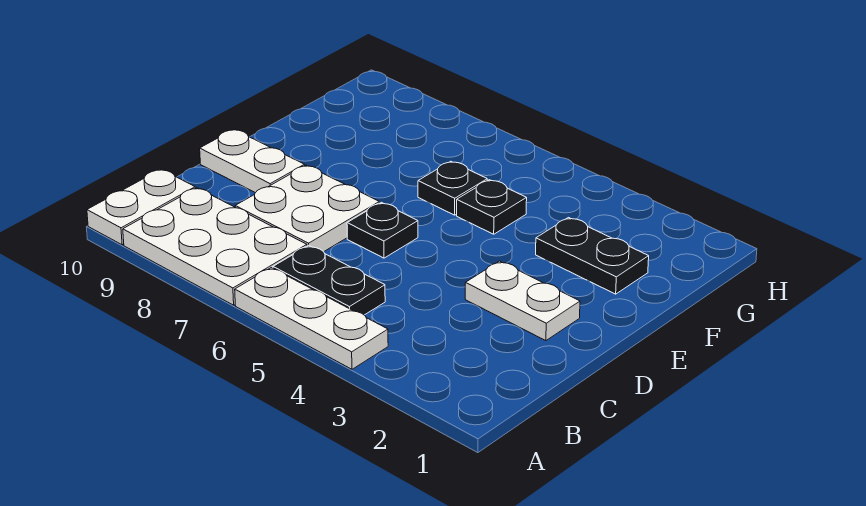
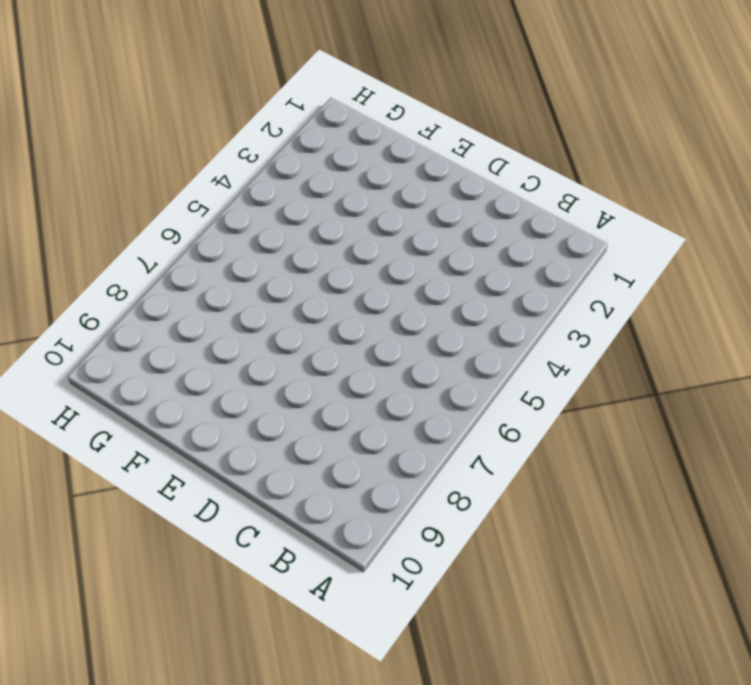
none -> white plate A4:A6 level 1
none -> white plate A7:B9 level 1

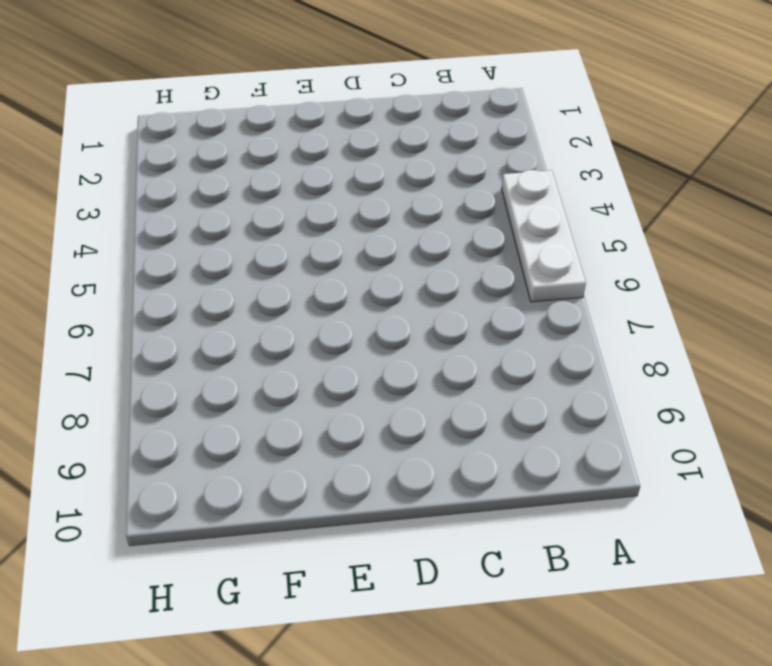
none -> white plate A7:B9 level 1
none -> white plate A10:B10 level 1

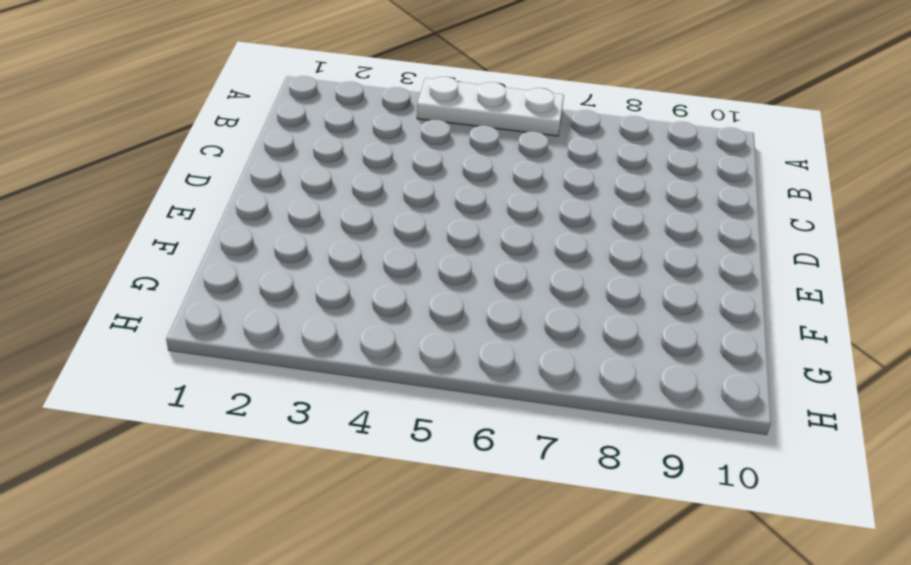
none -> white plate A7:B9 level 1
none -> white plate A10:B10 level 1

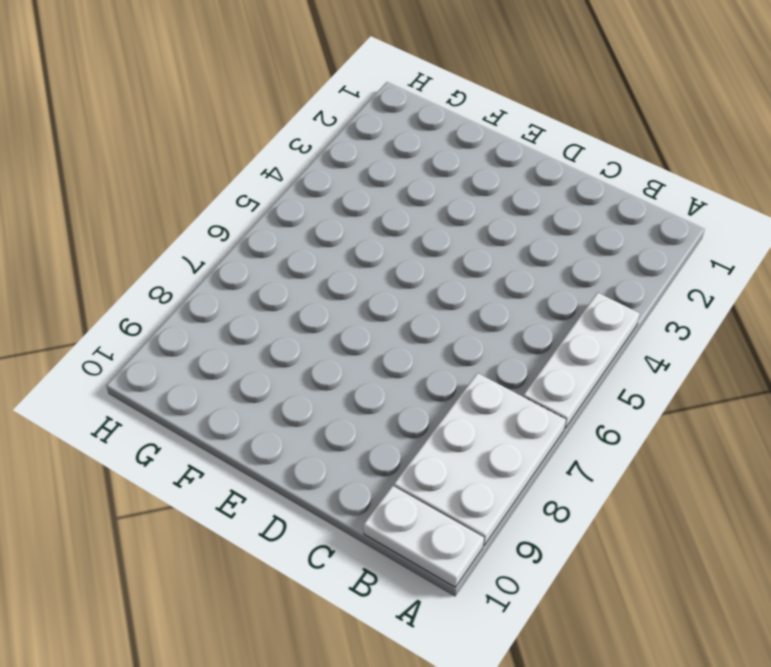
none -> black plate B5:B6 level 1
none -> white plate C7:D8 level 1

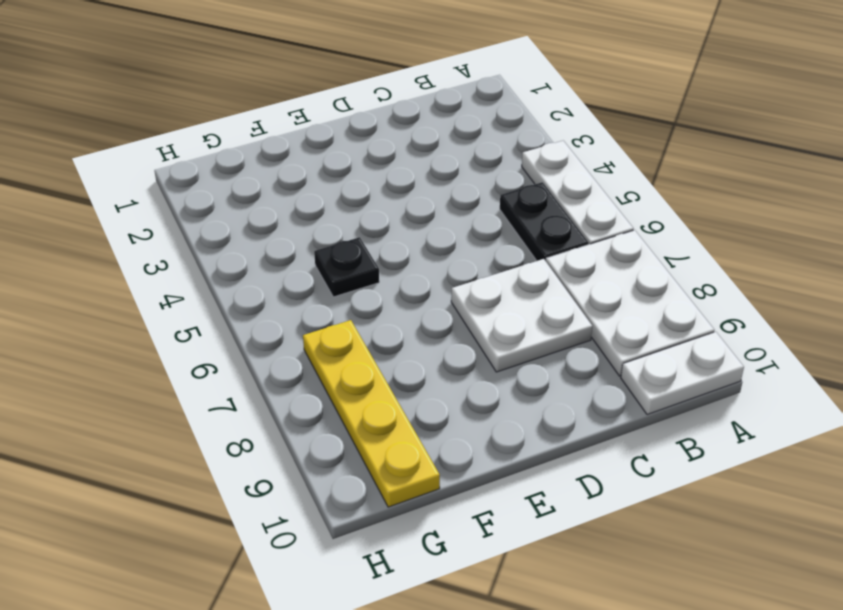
yellow plate G7:G10 level 1 -> none
none -> white plate D2:D3 level 1
none -> black plate D6 level 1

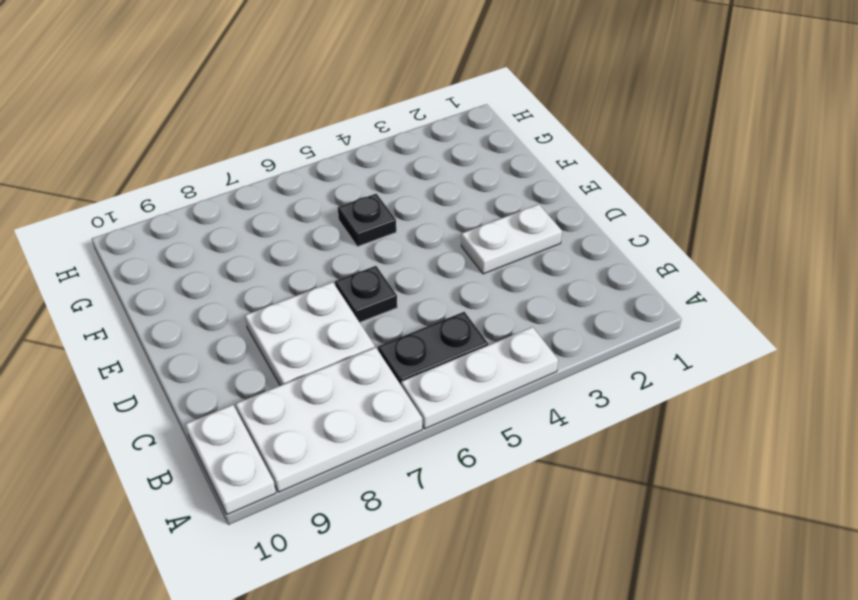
none -> white plate D9:D10 level 1
none -> black plate F2:F3 level 1

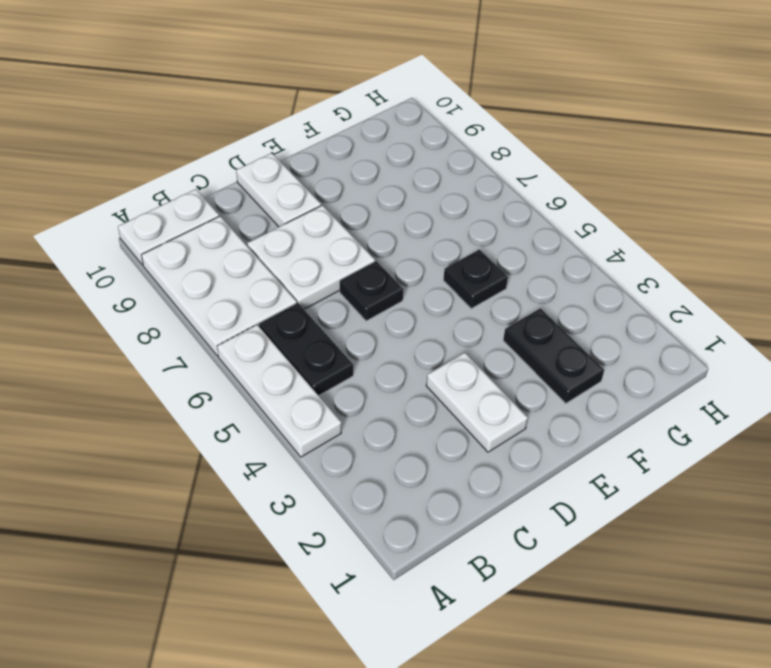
none -> black plate F6 level 1

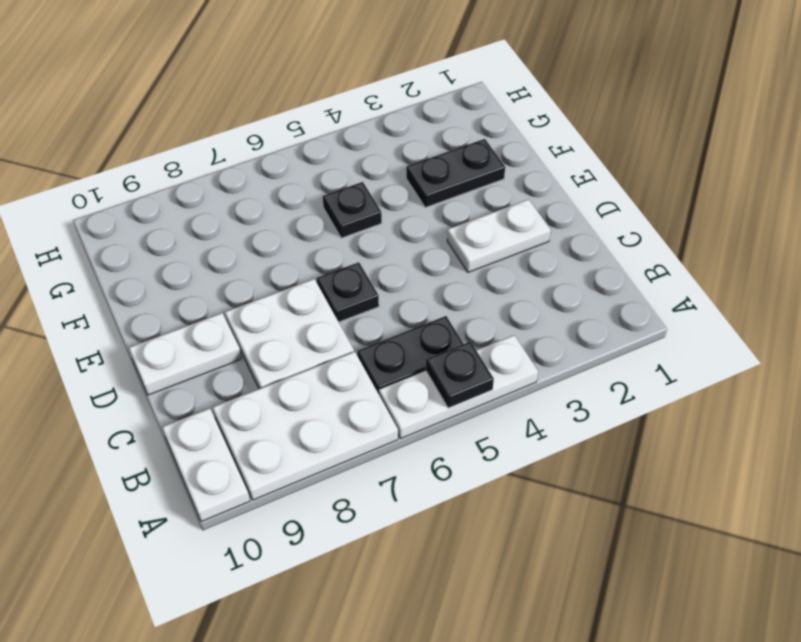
black plate A5 level 2 -> black plate F6 level 1

